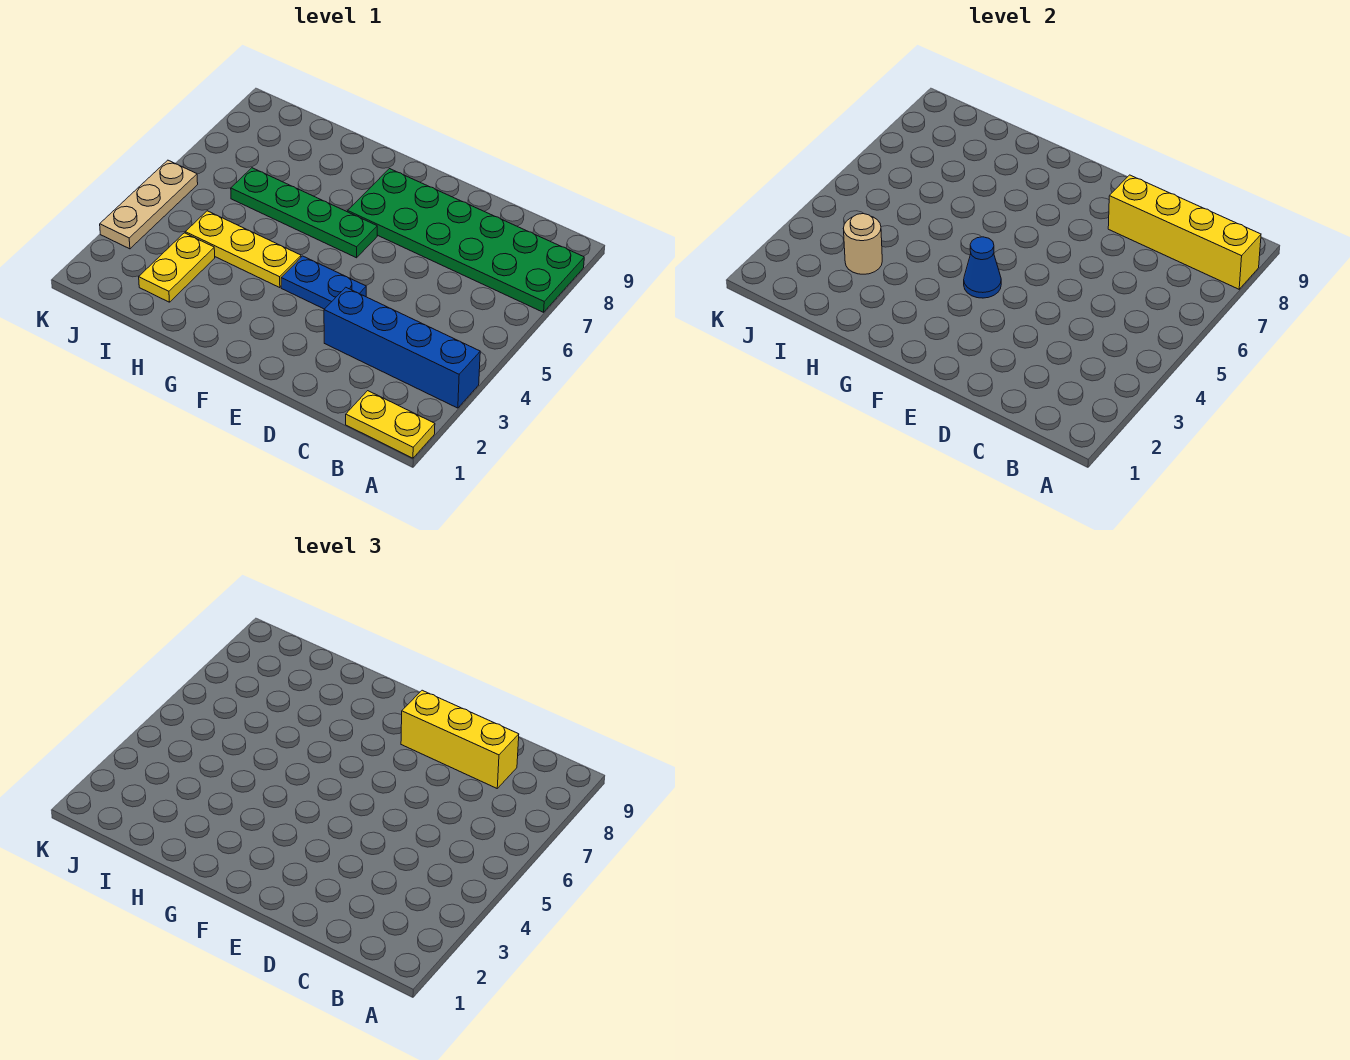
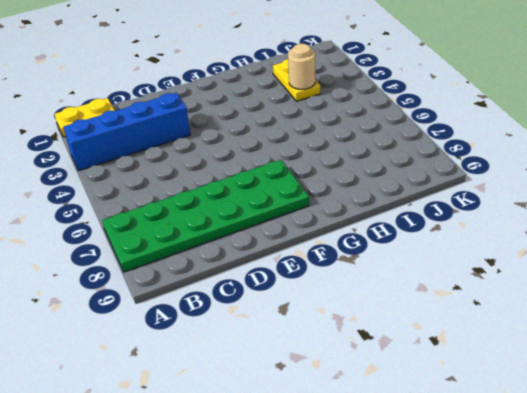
none -> blue plate E4:F4 level 1
none -> green plate F6:I6 level 1
none -> yellow plate G4:I4 level 1

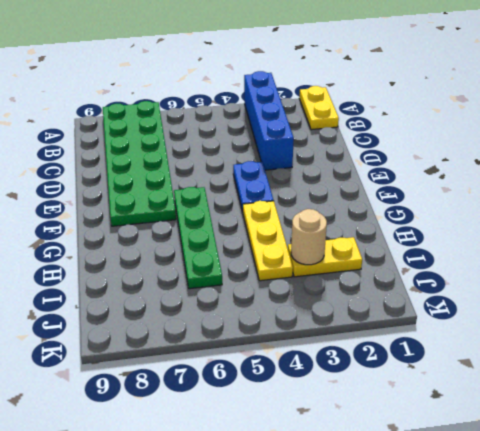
none -> tan plate K3:K5 level 1
none -> yellow brick A8:D8 level 2
none -> blue cone F4 level 2

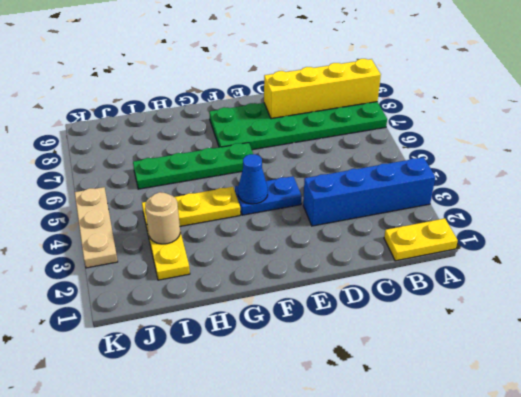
none -> yellow brick C8:E8 level 3

